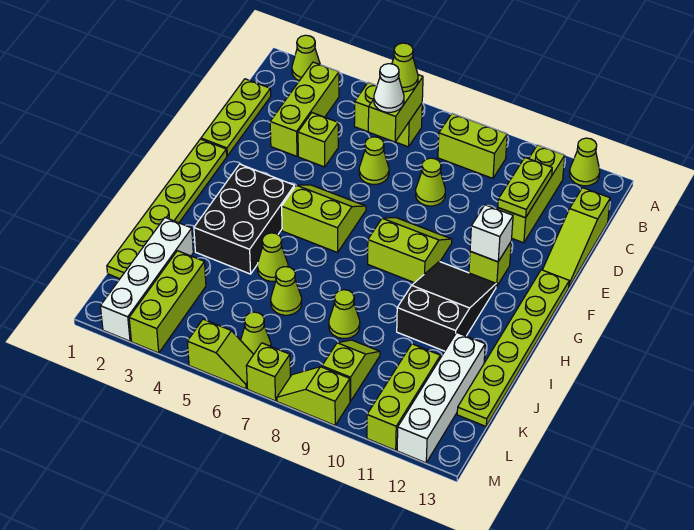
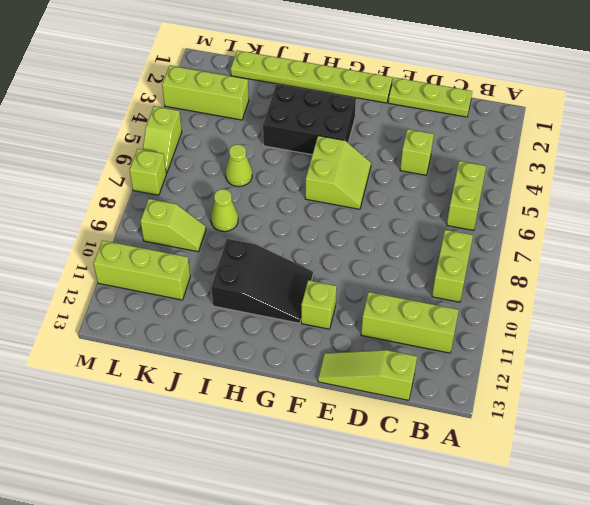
none -> lime cone A2 level 1
none -> lime cone A12 level 1
none -> lime brick B3:D3 level 1
none -> lime cone D6 level 1

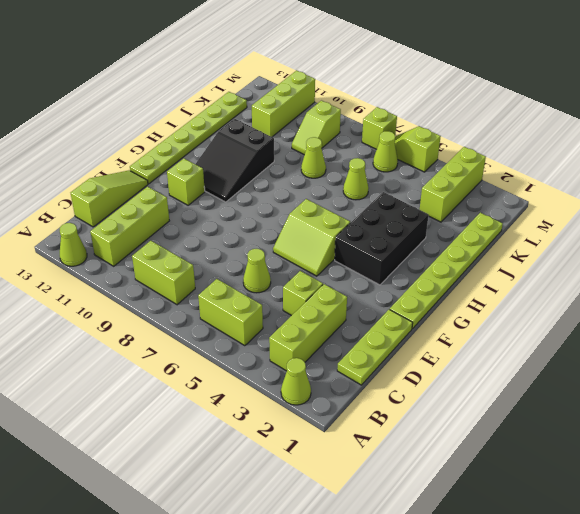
none -> lime cone D8 level 1
none -> lime slope F8:G9 level 1 top G
none -> lime cone I5 level 1
none -> white brick J2:M2 level 1

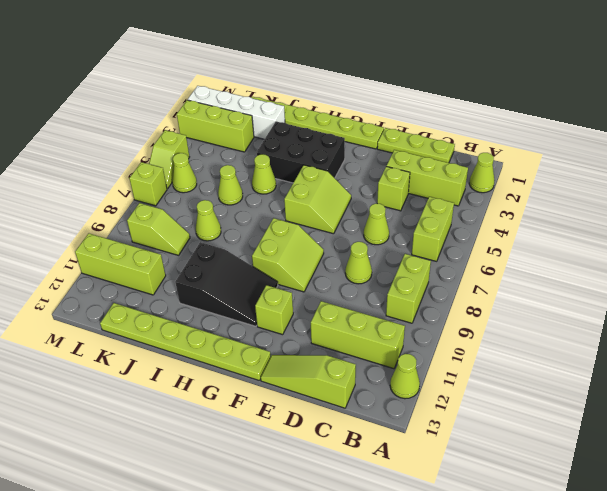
none -> white brick J12:M12 level 1
none -> lime slope M8:M9 level 1 top 9
none -> lime brick B6:C6 level 2
none -> lime plate C11:D11 level 2

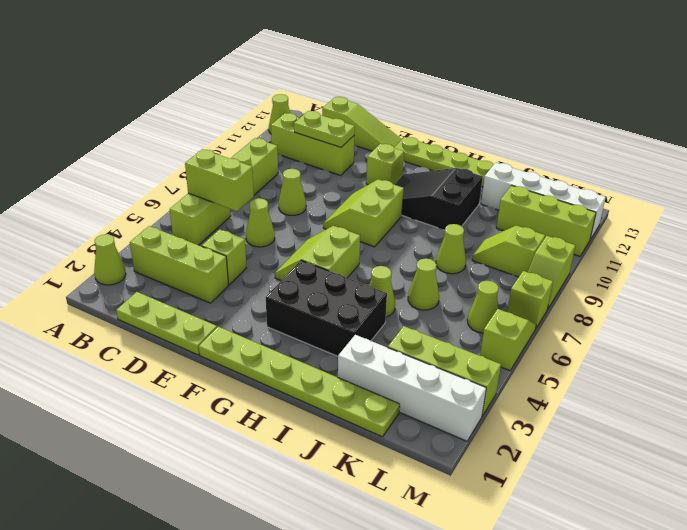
none -> white brick F11 level 2
none -> lime cone B6 level 3
none -> white cone C6 level 3

